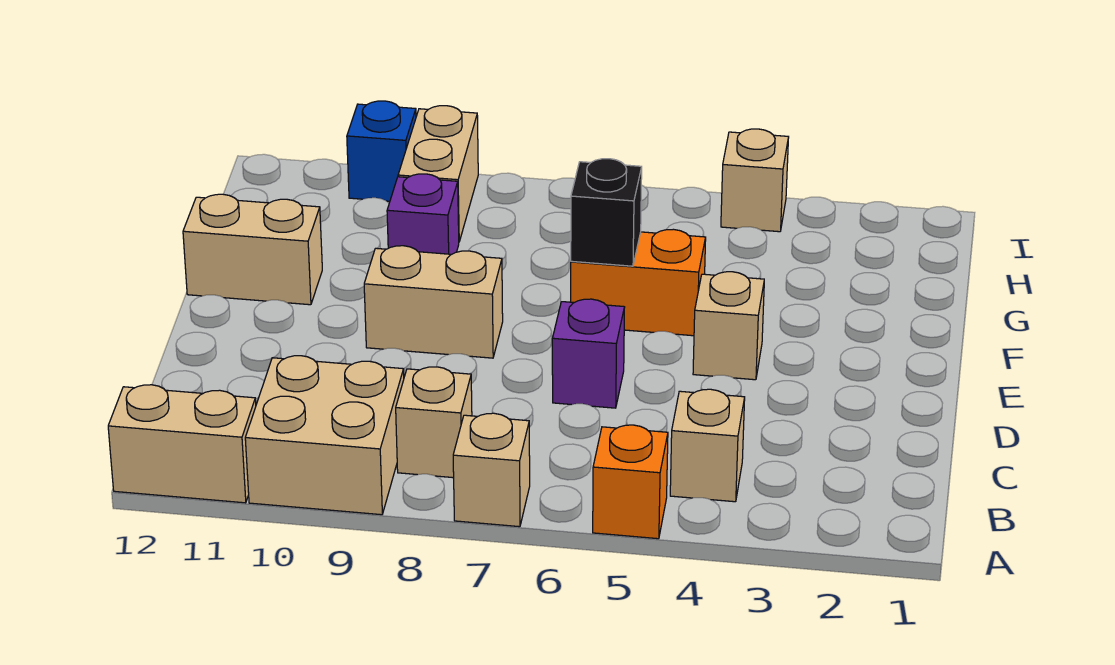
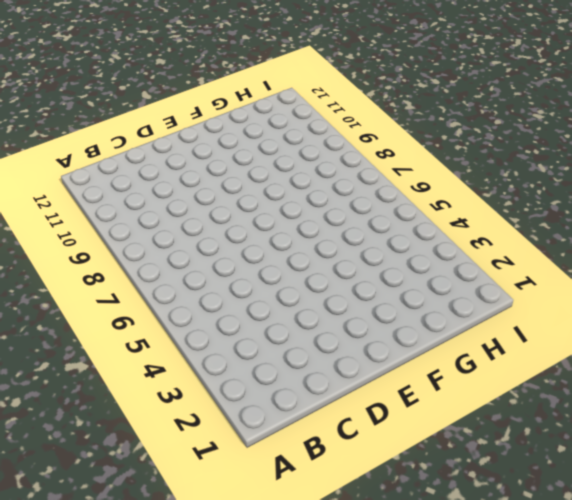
none -> orange brick A5 level 1
none -> tan brick A7 level 1
none -> tan brick A9:B10 level 1

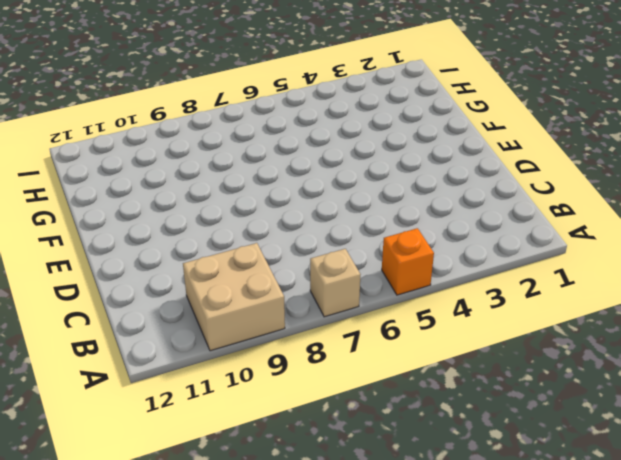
none -> tan brick A11:A12 level 1
none -> tan brick B4 level 1
none -> tan brick B8 level 1

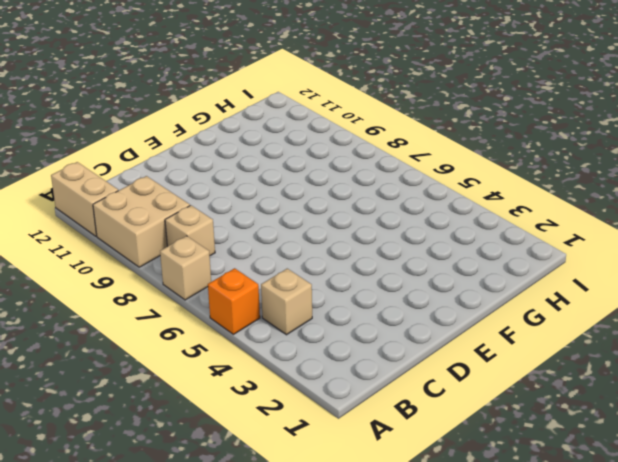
none -> purple brick D6 level 1
none -> tan brick E4 level 1
none -> tan brick E8:E9 level 1

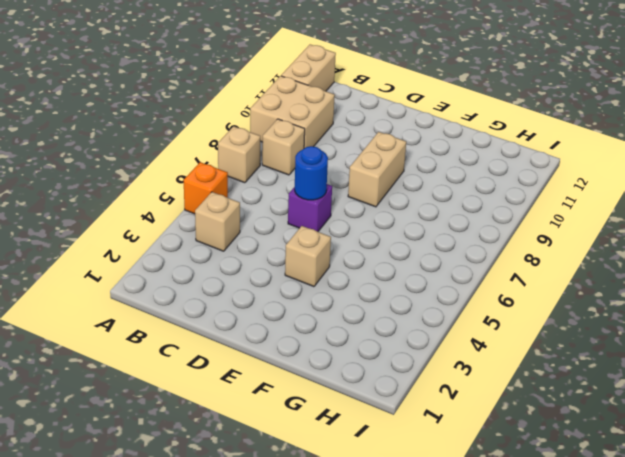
blue round brick D6 level 2 -> none
none -> orange brick F5:F6 level 1
none -> tan brick F11:F12 level 1
none -> purple brick G9 level 1

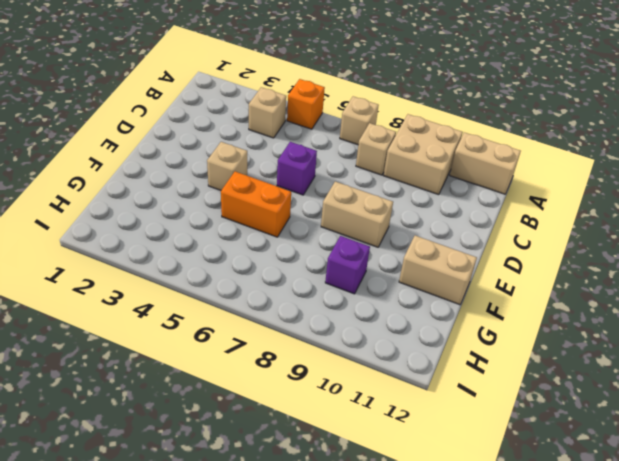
none -> tan brick H9:I9 level 1
none -> tan brick I4 level 1
none -> blue brick I10 level 1

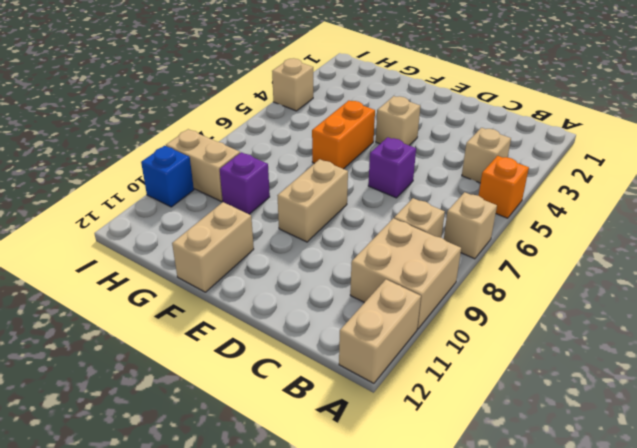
none -> black brick F6 level 2

